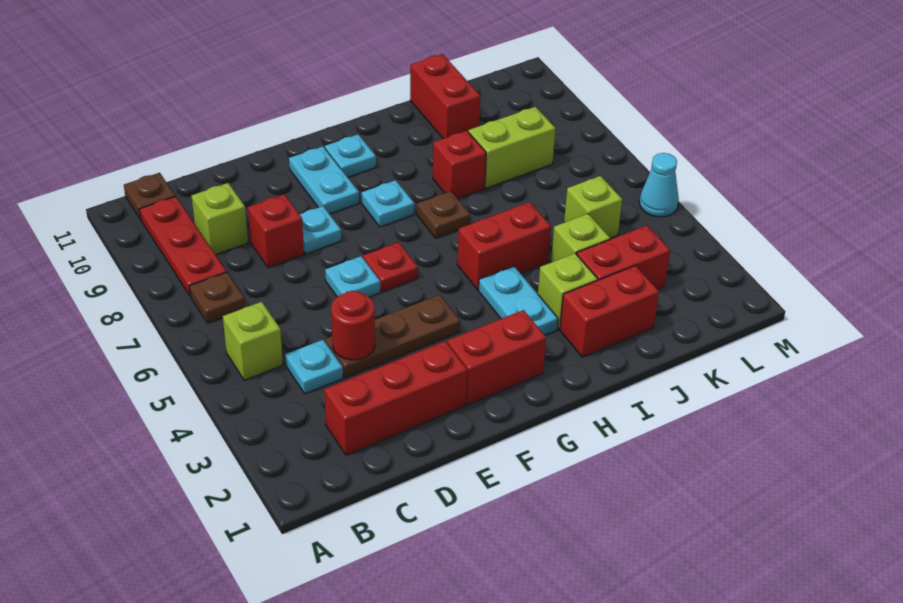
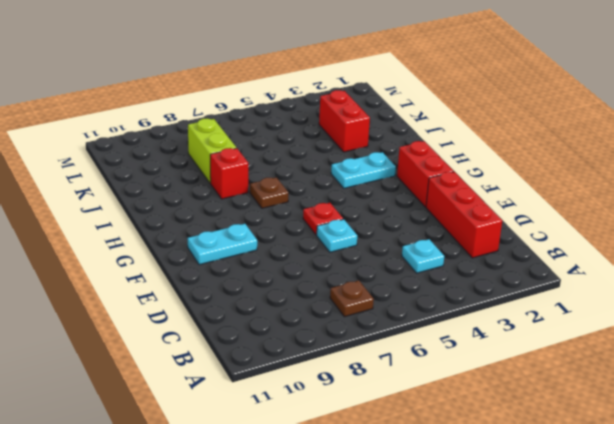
none -> lime brick B5 level 1
none -> red plate B8:B10 level 1
none -> brown plate B11 level 1

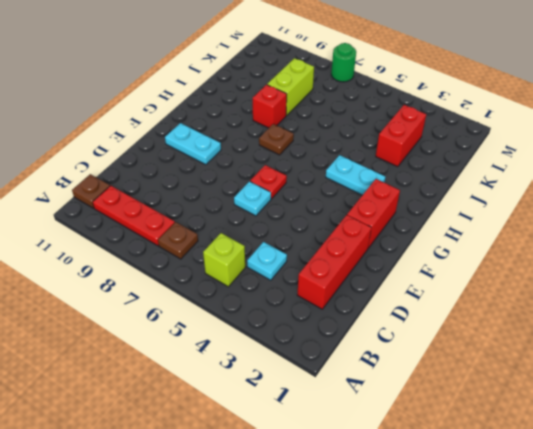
green round brick M7 level 1 -> none
none -> lime brick C9 level 1
none -> brown plate D4:F4 level 1
none -> red brick D8 level 1

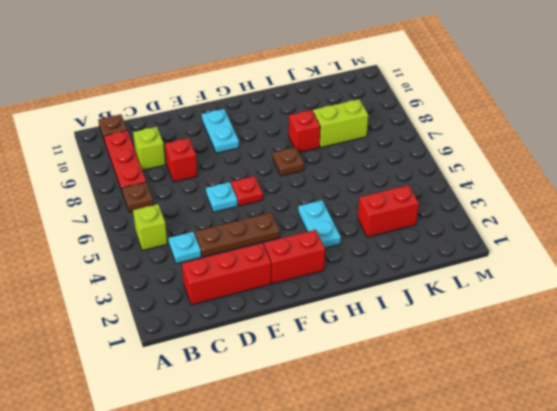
none -> cyan plate E8 level 1
none -> cyan plate G8 level 1
none -> cyan plate G10 level 1

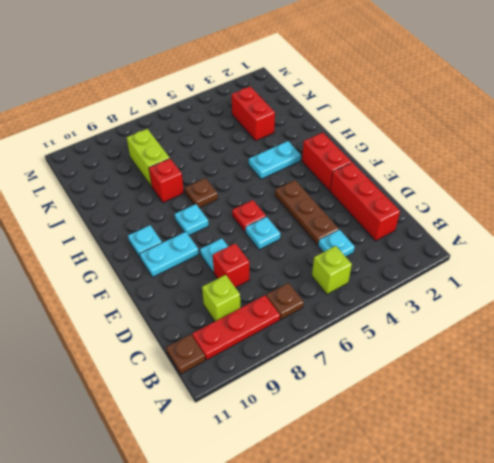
none -> red brick H5:I5 level 1
none -> red brick I2:J2 level 1
none -> lime brick I3 level 1

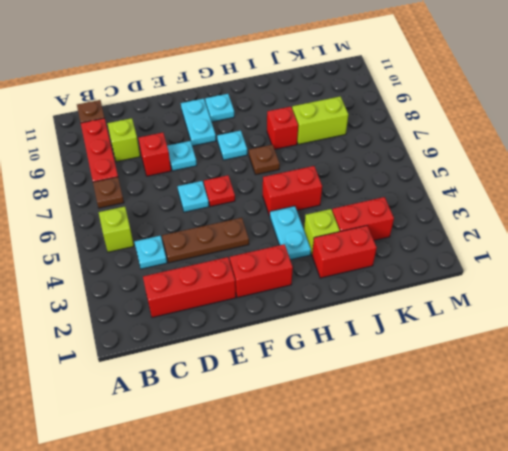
none -> lime brick J4 level 1
none -> red brick J10:J11 level 1
none -> lime brick K5 level 1

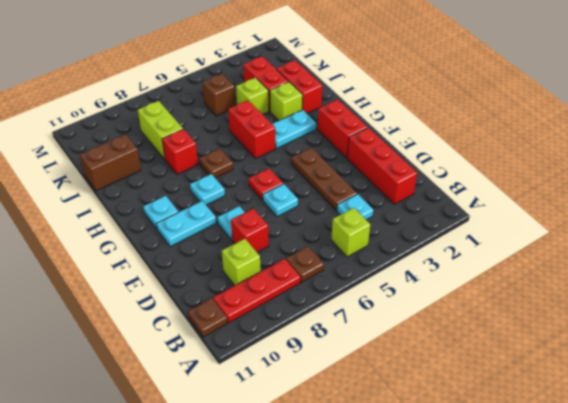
brown brick J10:J11 level 1 -> red brick J10:J11 level 1
brown brick K5 level 1 -> lime brick K5 level 1
none -> cyan cone M5 level 1
none -> red round brick D4 level 2

